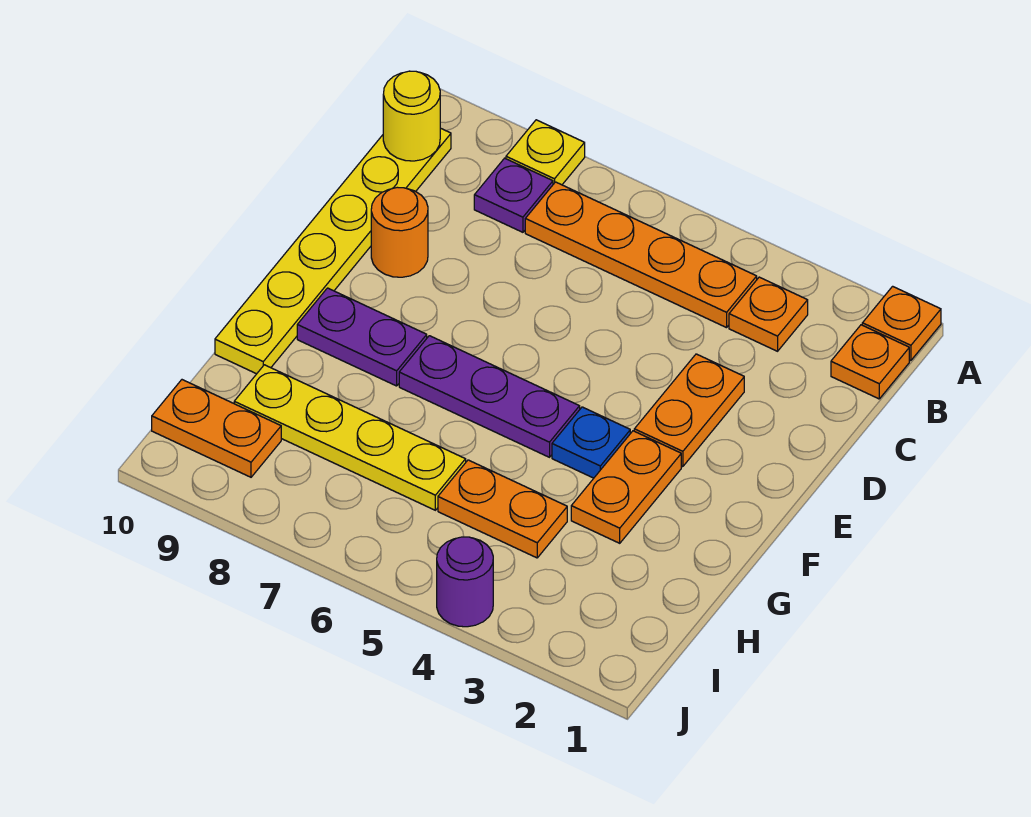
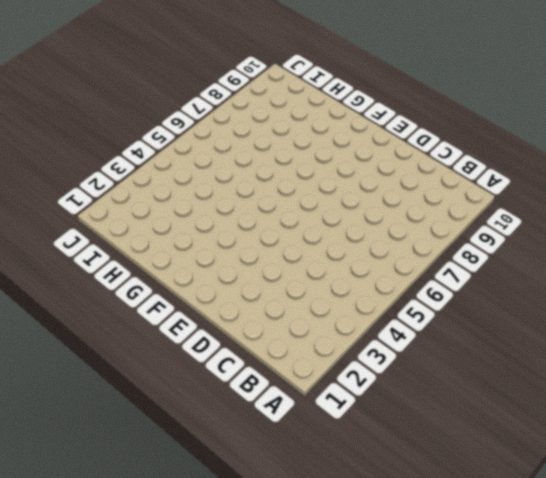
none -> orange plate A1 level 1
none -> yellow plate A8 level 1
none -> orange plate B1 level 1

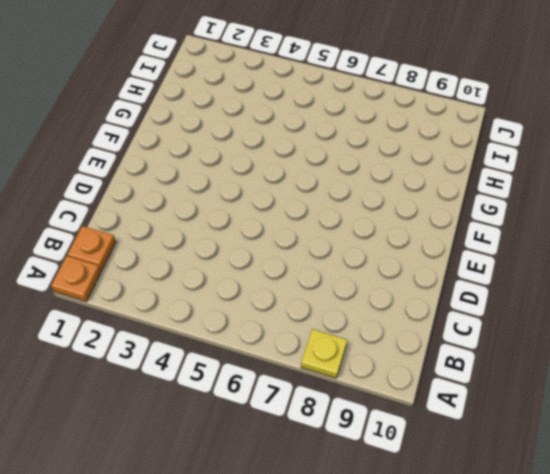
none -> orange plate B3 level 1
none -> orange plate B4:B7 level 1
none -> purple plate B8 level 1

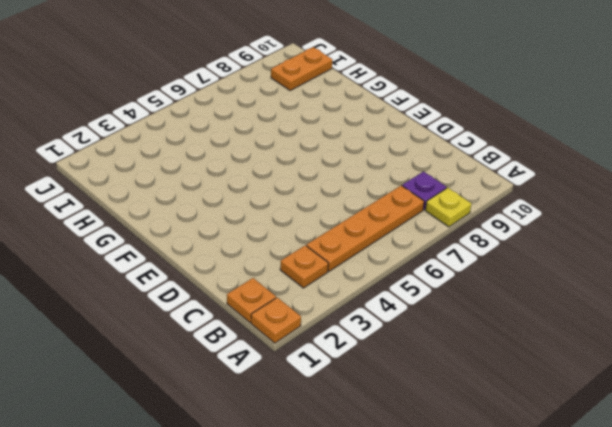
none -> yellow plate B10:G10 level 1
none -> orange plate D3:E3 level 1
none -> orange round brick D9 level 1

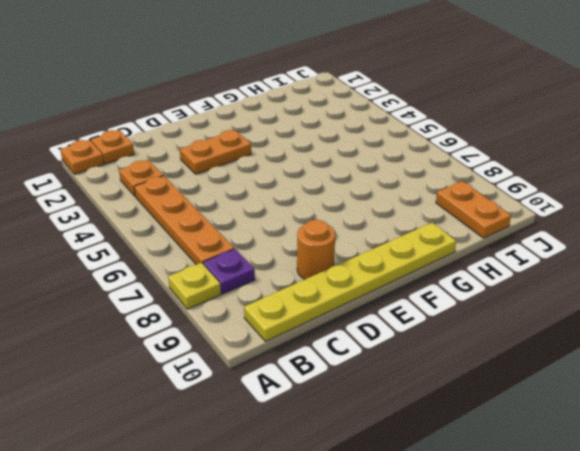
none -> orange plate F3:G3 level 1
none -> blue plate F4 level 1
none -> purple plate F5:F7 level 1

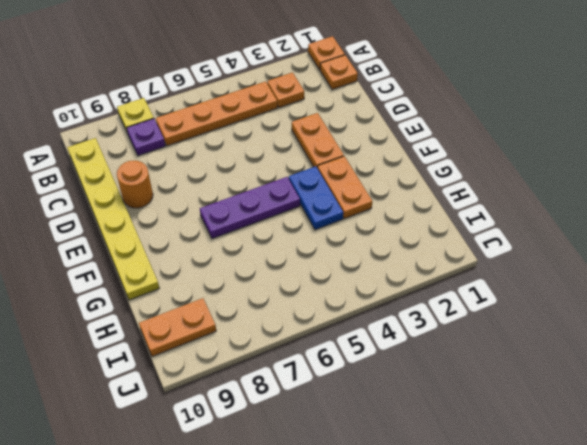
blue plate F4:G4 level 1 -> blue plate F4 level 1
none -> purple plate F8:F9 level 1
none -> orange plate H4:H5 level 1
none -> yellow plate H6:H9 level 1

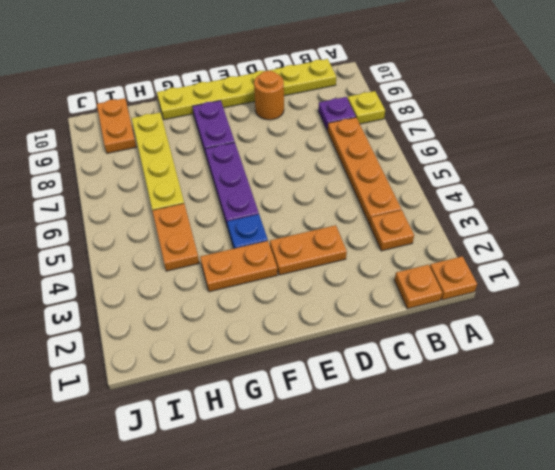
none -> purple round brick J4 level 1
none -> yellow round brick B10 level 2

